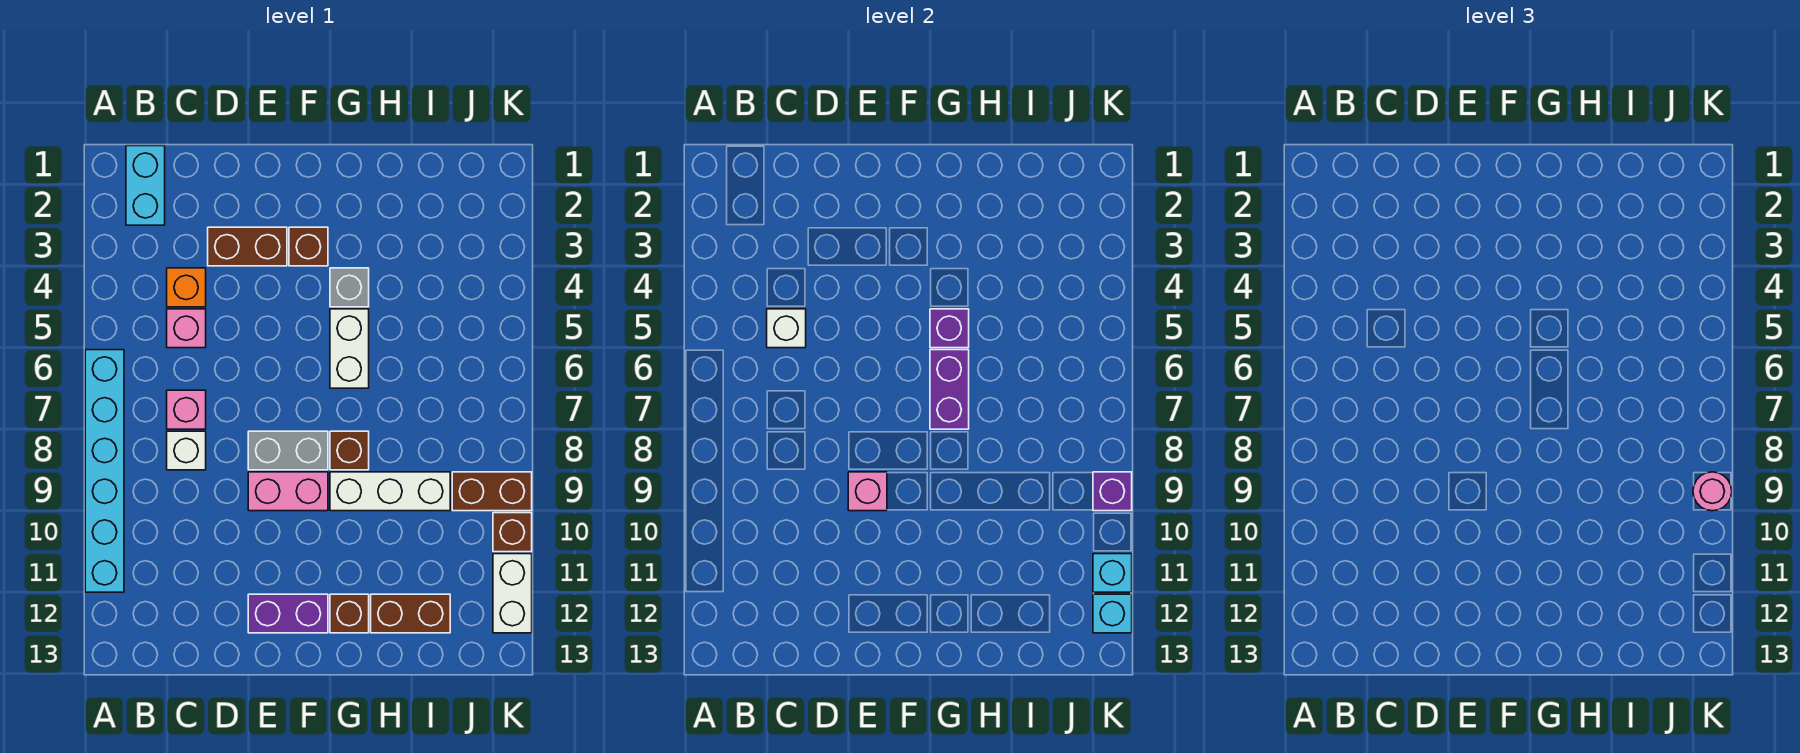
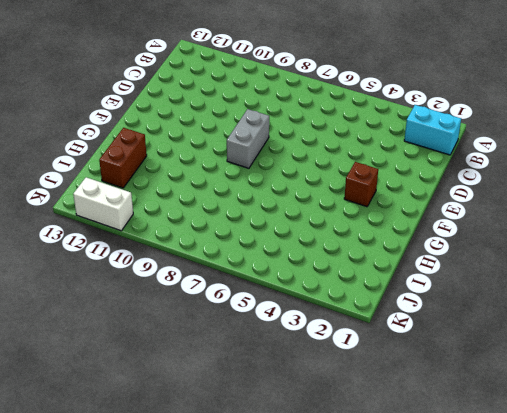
none -> cyan brick A6:A11 level 1
none -> orange brick C4 level 1
none -> pink brick C5 level 1

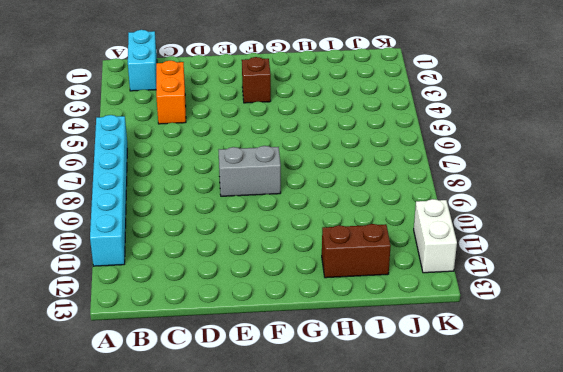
orange brick C3:C4 level 1 -> orange brick C4 level 1
none -> pink brick C5 level 1
none -> pink brick C7 level 1
none -> white brick C8 level 1

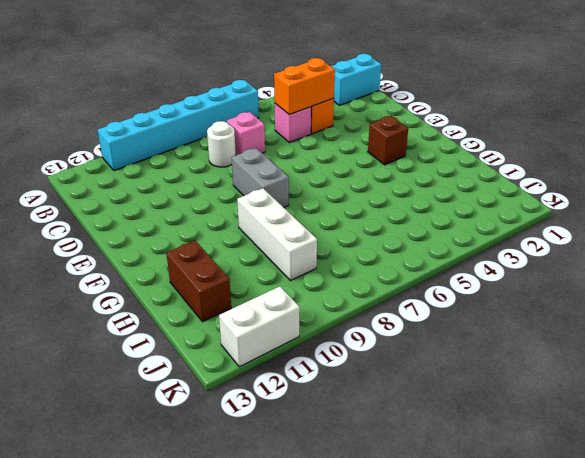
orange brick C4:C5 level 2 -> white brick C5 level 2
white round brick C8 level 1 -> white brick C8 level 1
none -> brown brick D3:E3 level 1
none -> pink brick E9:F9 level 1
none -> purple brick E12:F12 level 1

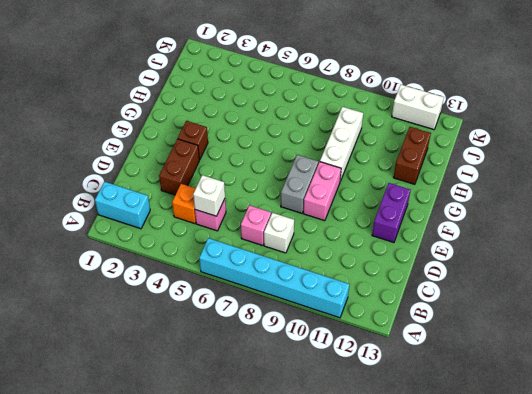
none -> grey brick G4 level 1
none -> white brick G5:G6 level 1
none -> brown brick G8 level 1

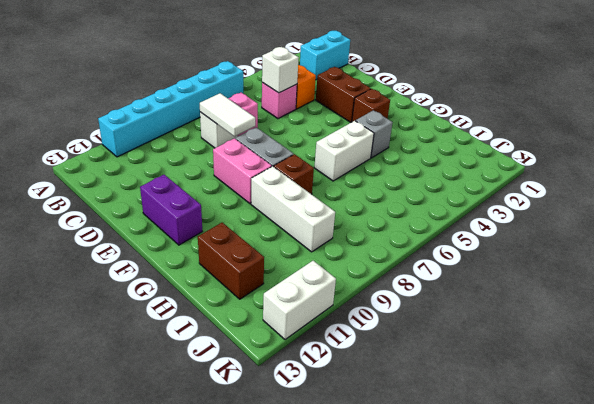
white tile C8:D8 level 2 -> none
none -> brown brick G12 level 1
none -> brown brick J9:K9 level 1
none -> brown brick K10 level 1

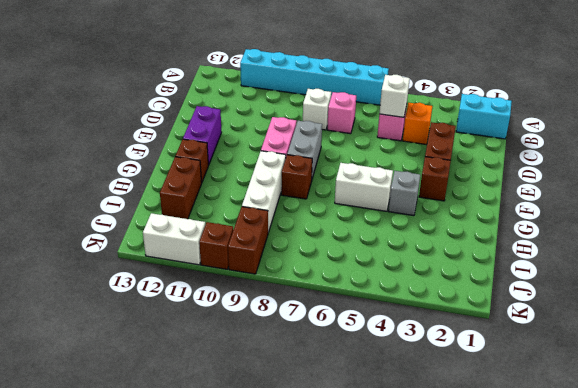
none -> pink brick E9 level 2
none -> purple brick G5 level 2
none -> purple brick G6:G7 level 2

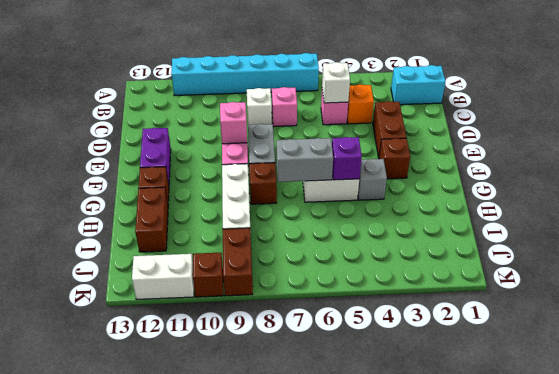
grey brick G6:G7 level 2 -> purple brick G6:G7 level 2
none -> purple brick K9 level 2
none -> cyan brick K11 level 2
none -> cyan brick K12 level 2

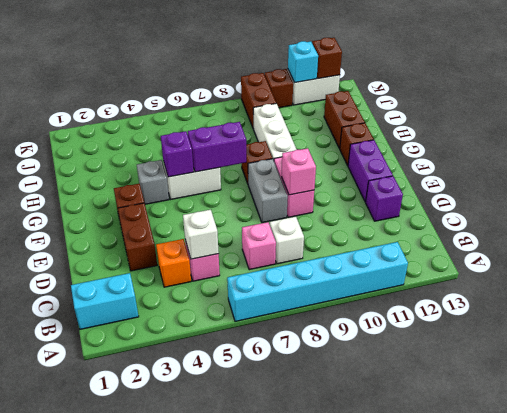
purple brick D12 level 1 -> purple brick K9 level 2
brown brick K12 level 2 -> cyan brick K12 level 2
none -> pink round brick K9 level 3

